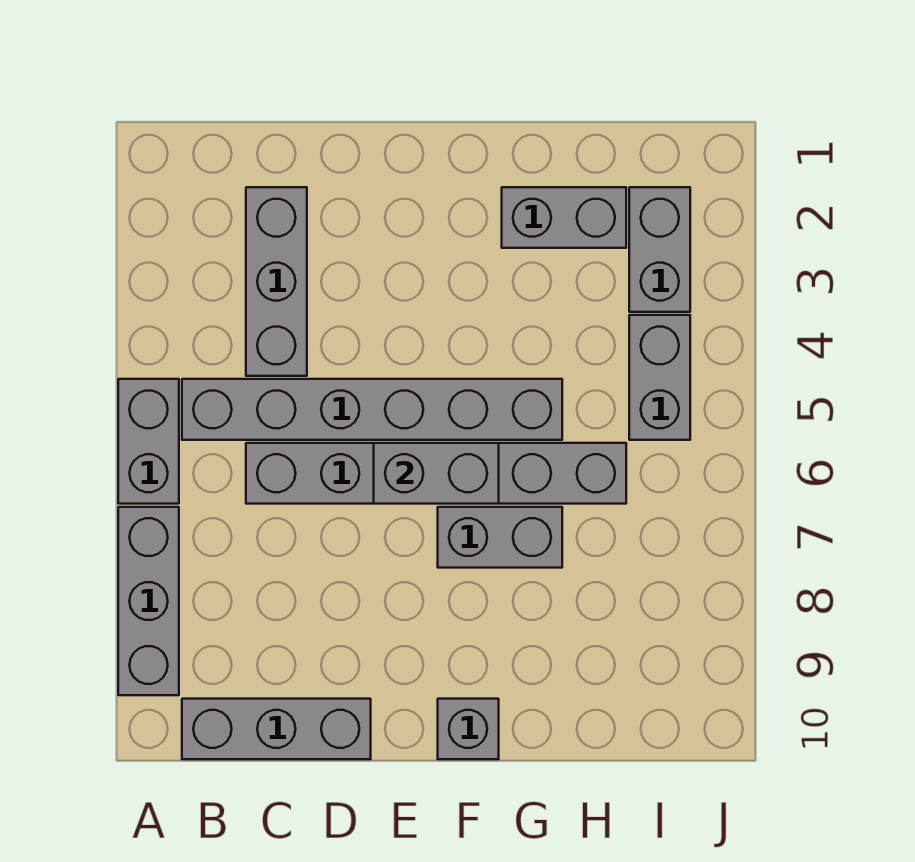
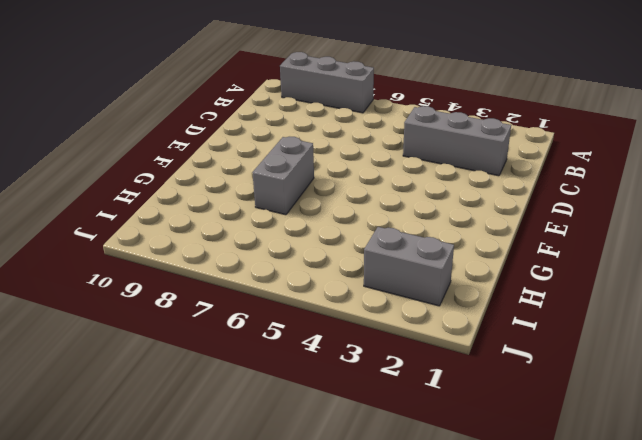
none -> grey brick A5:A6 level 1
none -> grey brick B5:G5 level 1
none -> grey brick B10:D10 level 1

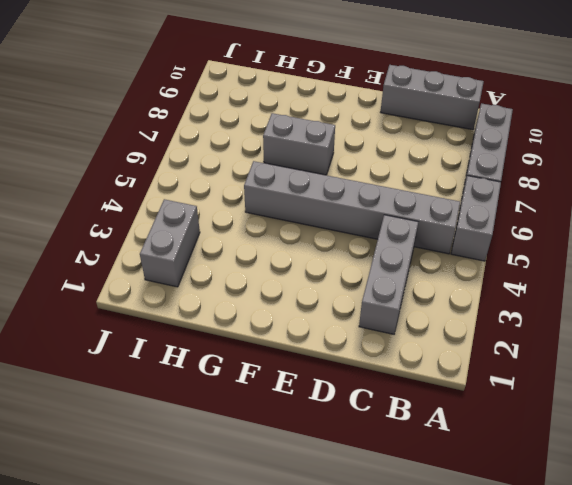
none -> grey brick C6:H6 level 1
none -> grey brick F10 level 1
none -> grey brick G2:H2 level 1

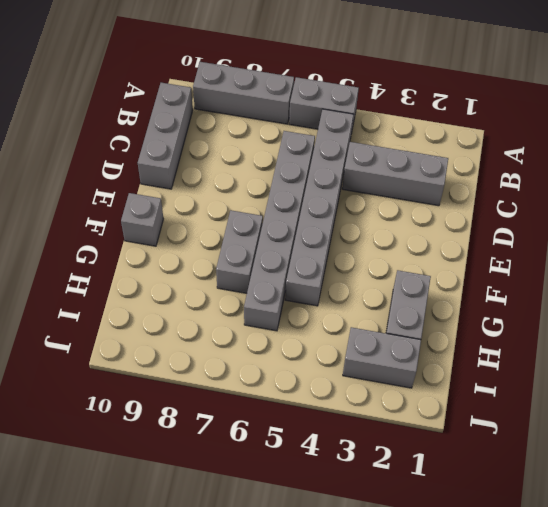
none -> grey brick I4:I5 level 1
none -> grey brick E6:F6 level 2

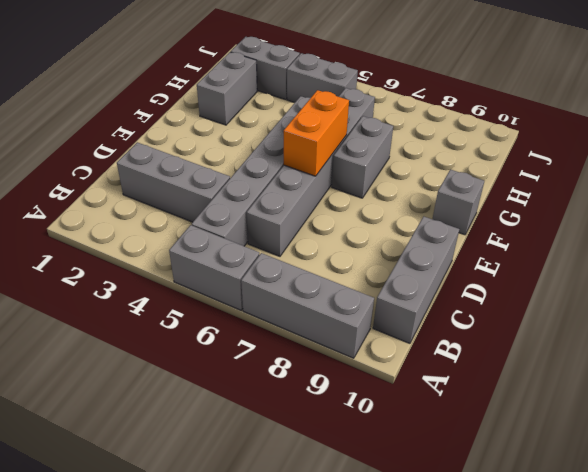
orange brick E6:F6 level 2 -> grey brick E6:F6 level 2

